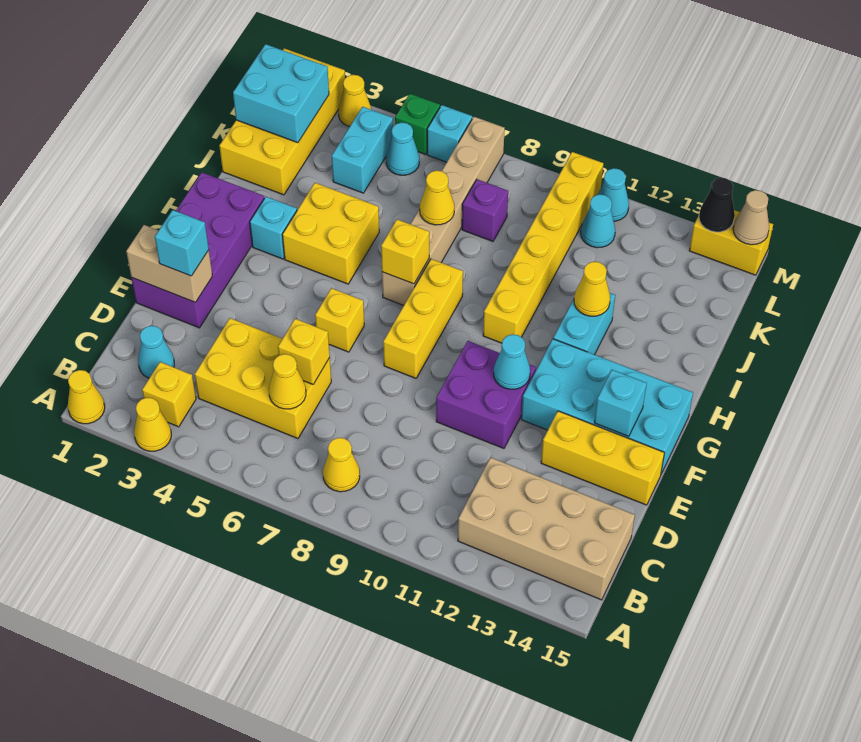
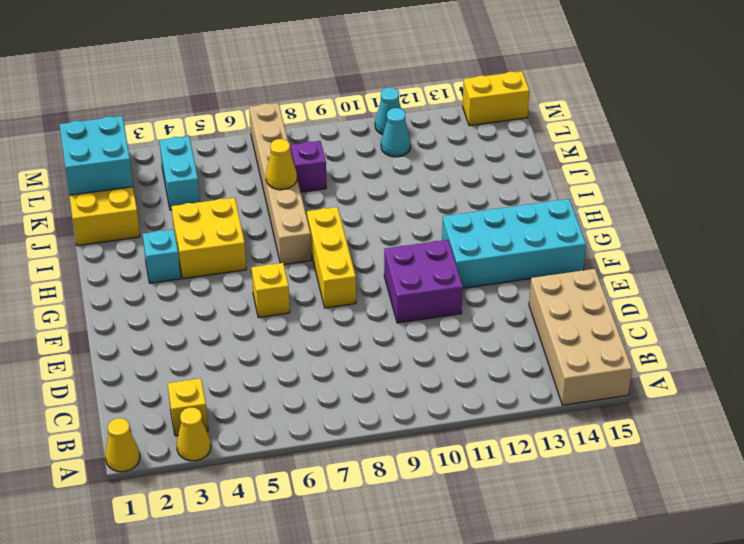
tan brick A14:D15 level 1 -> tan brick B12:C15 level 1
none -> yellow cone B8 level 1
none -> cyan cone C2 level 1
none -> yellow brick C4:D6 level 1
none -> purple brick E1:H2 level 1

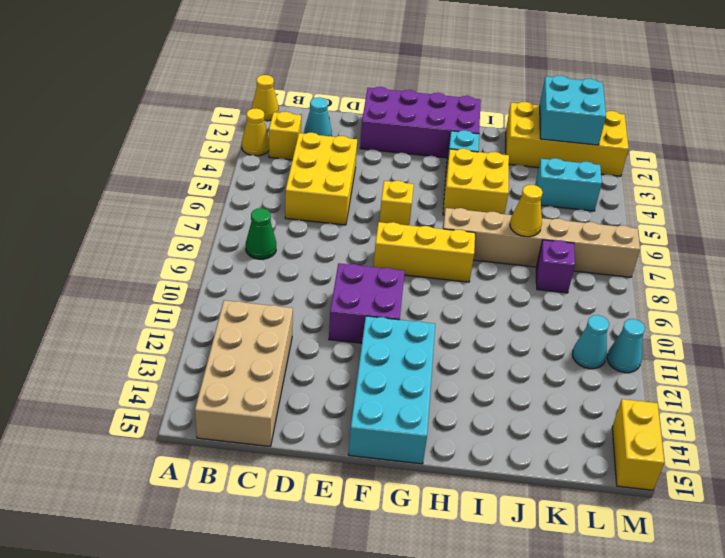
green cone B8 level 1 -> yellow cone B8 level 1
none -> yellow brick E13:E15 level 1
none -> yellow brick H10:M10 level 1
none -> cyan brick H12:I12 level 1
none -> cyan cone L5 level 1

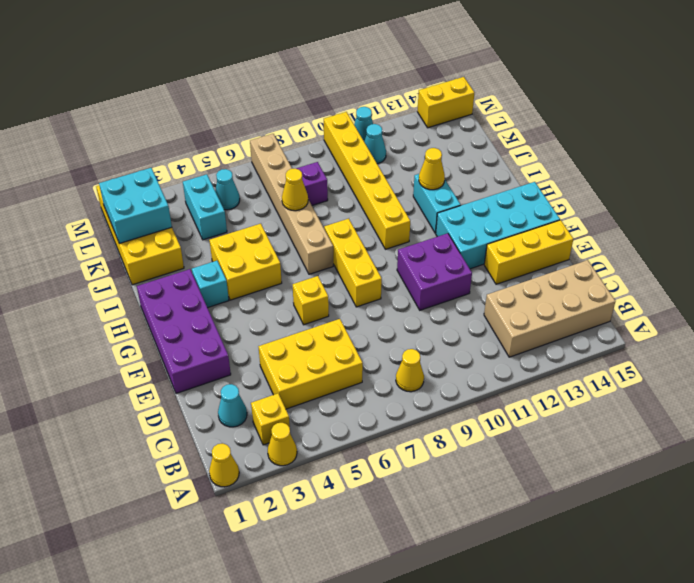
none -> yellow cone M3 level 1
none -> green brick M5 level 1
none -> cyan brick M6 level 1
none -> yellow cone C6 level 2

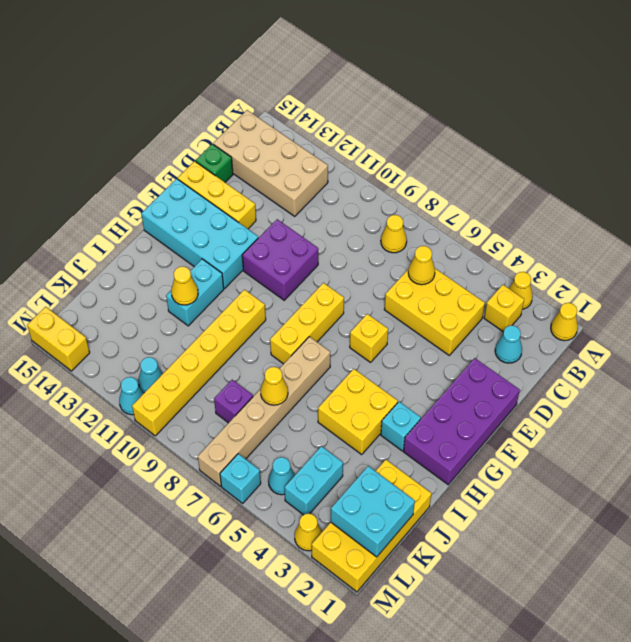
green brick D15 level 1 -> green brick M5 level 1
none -> yellow brick D6 level 2
none -> tan brick E1:E2 level 2
none -> cyan cone F11 level 2
none -> cyan brick F14 level 2

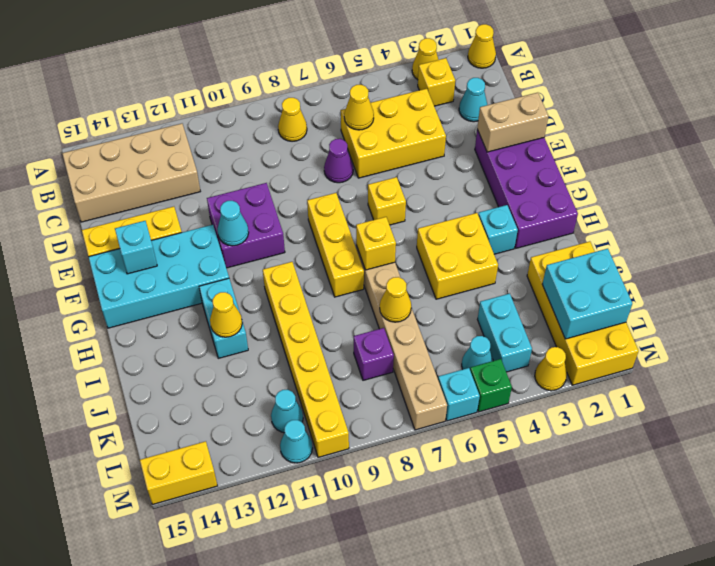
purple cone D7 level 1 -> none
none -> yellow brick D6 level 2
none -> black cone M14 level 2
none -> tan cone M15 level 2
none -> cyan brick E2 level 3

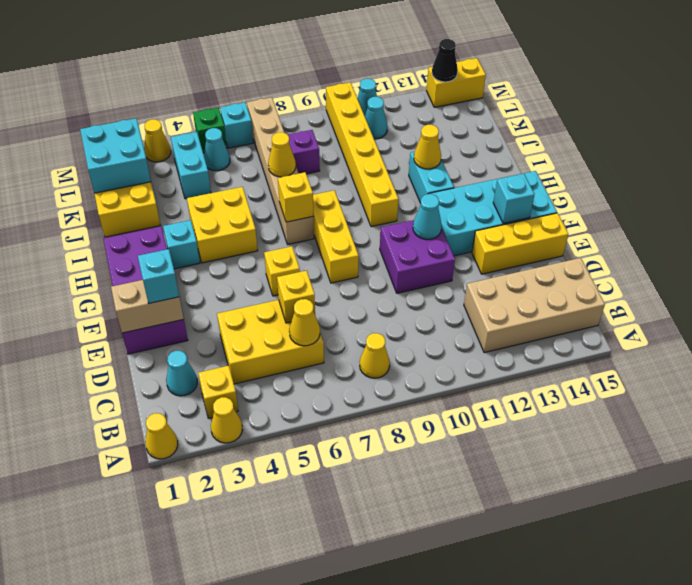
none -> tan cone M15 level 2

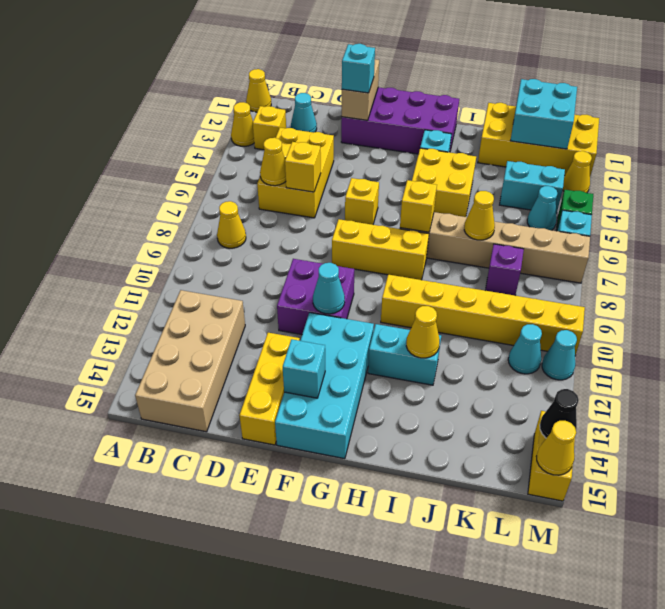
yellow cone M15 level 2 -> tan cone M15 level 2

